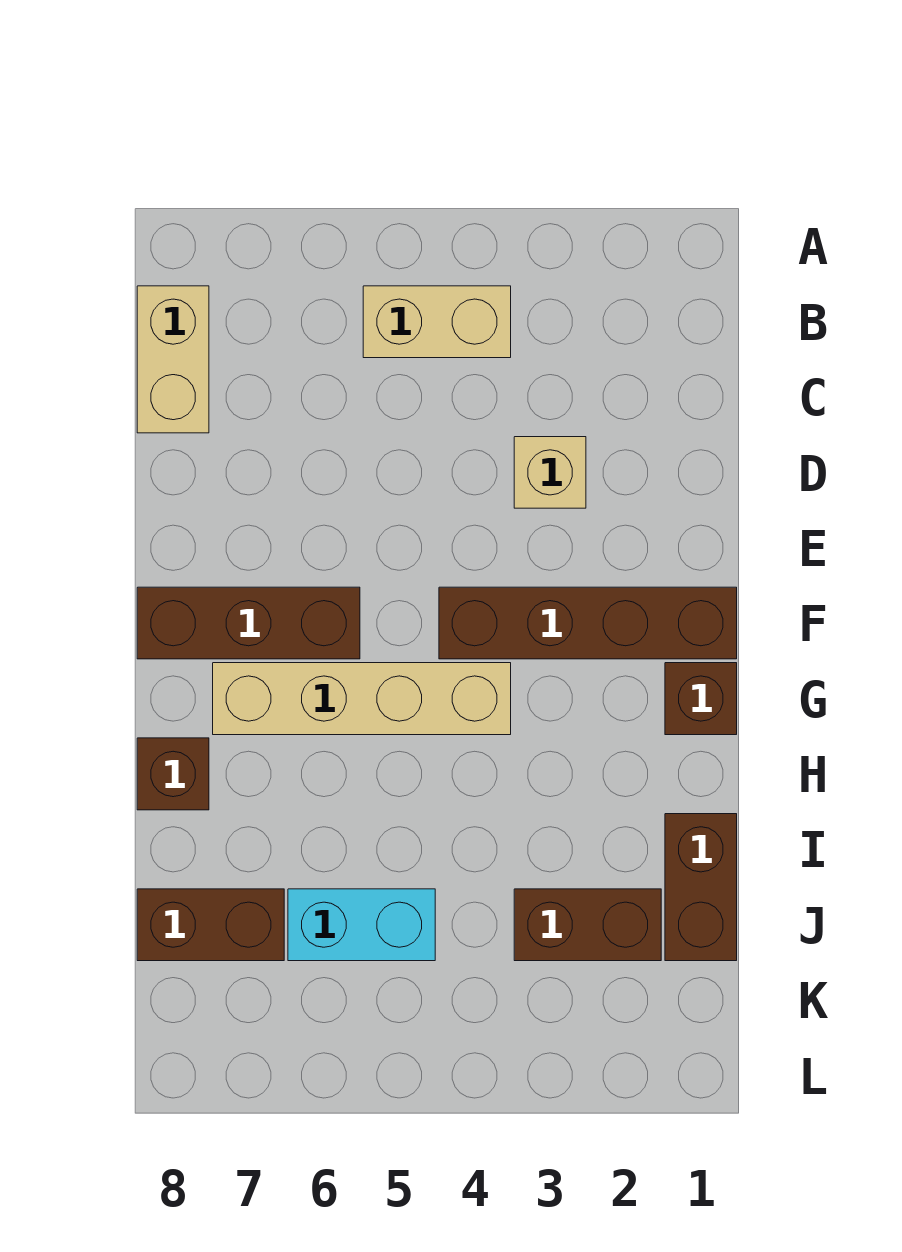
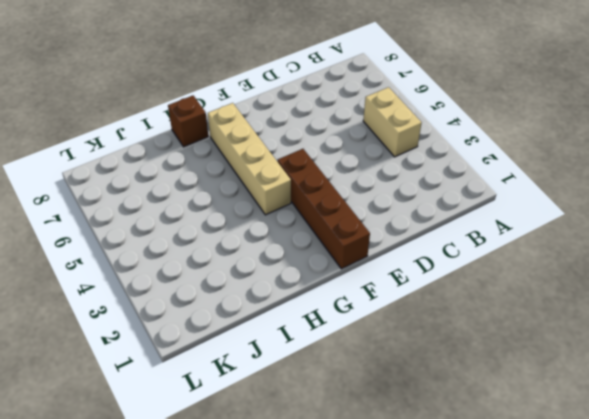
none -> tan brick B8:C8 level 1
none -> tan brick D3 level 1
none -> brown brick F6:F8 level 1

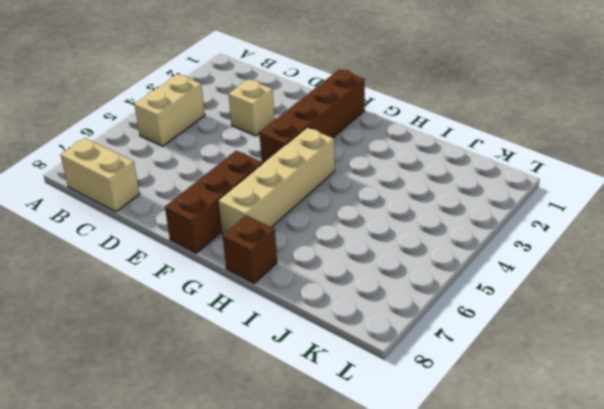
none -> brown brick G1 level 1
none -> brown brick I1:J1 level 1
none -> brown brick J2:J3 level 1

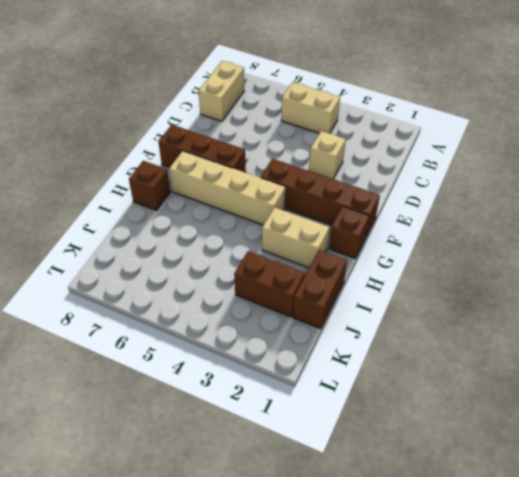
tan brick H2:H3 level 1 -> none
none -> cyan brick J5:J6 level 1
none -> brown brick J7:J8 level 1

